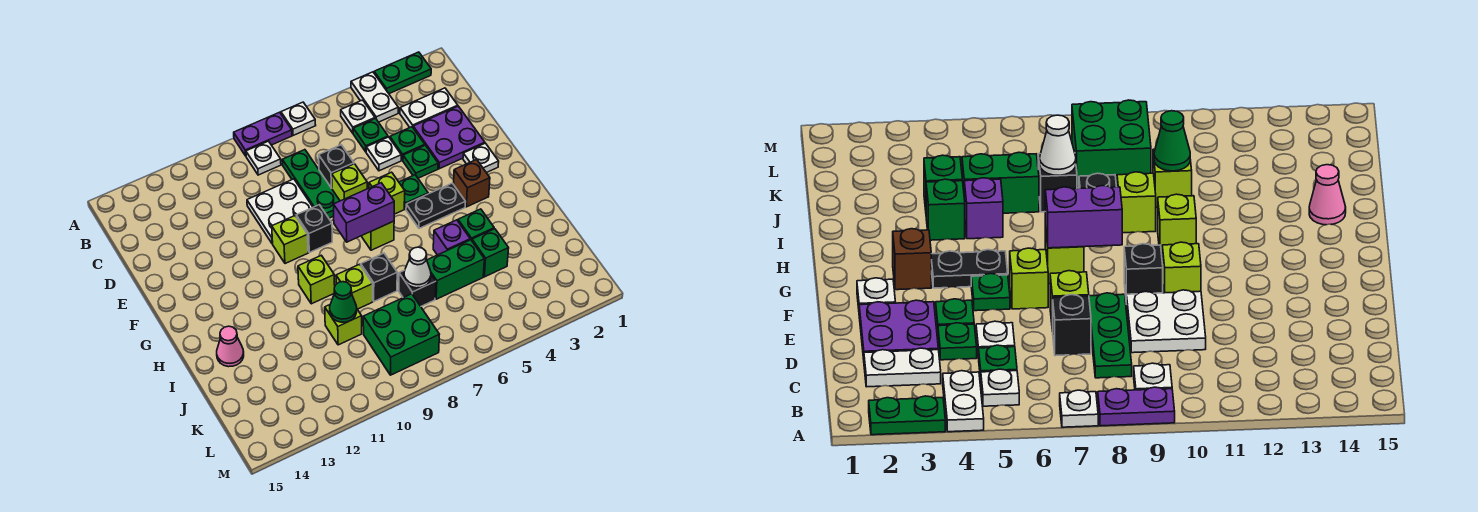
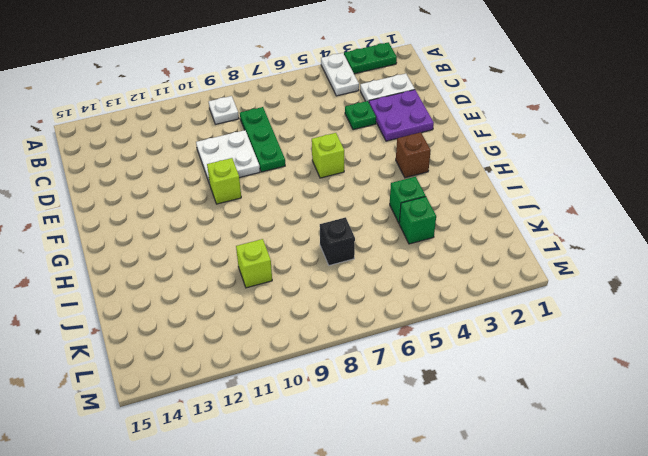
none -> white plate A7 level 1
none -> purple plate A8:A9 level 1
none -> white plate B5 level 1
none -> green plate C5 level 1

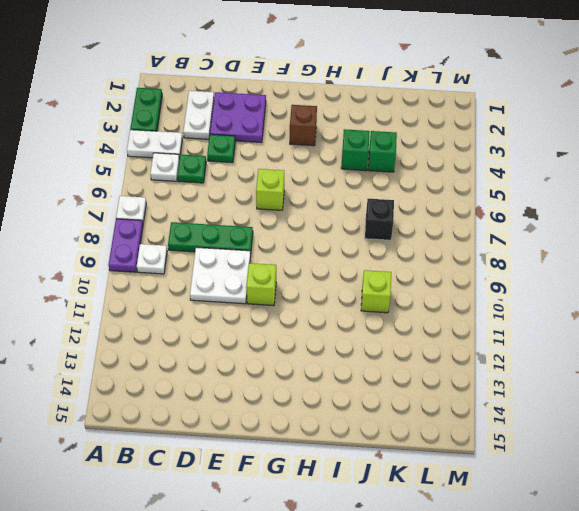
none -> white plate D5 level 1
none -> black brick D7 level 1
none -> green plate E4 level 1
none -> lime brick E7 level 1

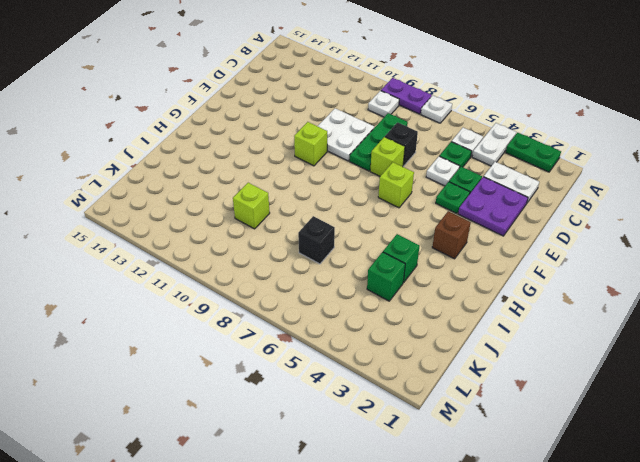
none -> white plate F2 level 1
none -> green plate F5 level 1
none -> black brick F9 level 1
none -> black plate G4:G5 level 1

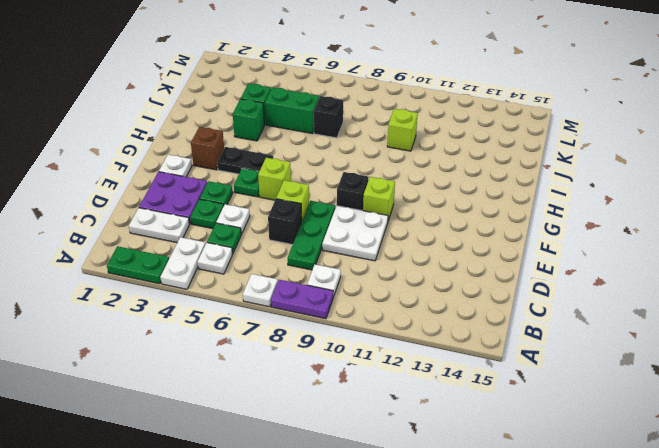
none -> lime brick G7 level 1
none -> lime brick H10 level 1
none -> purple brick I5 level 1
none -> black brick I8 level 1

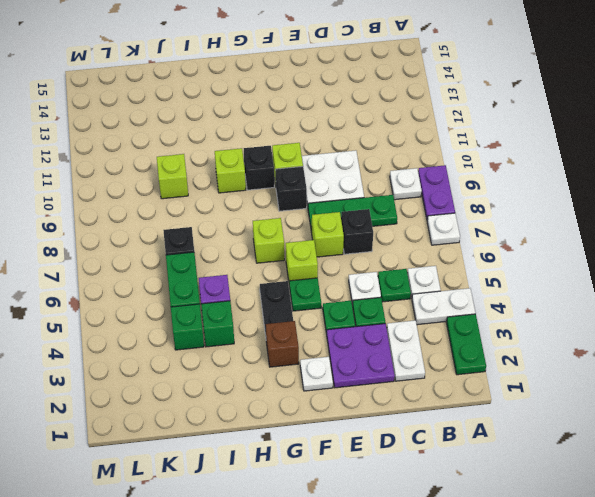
black brick G10 level 1 -> black brick I8 level 1
none -> lime brick I9 level 1
none -> pink cone I14 level 1
none -> green brick K8:L9 level 1
none -> purple brick G7:G8 level 2

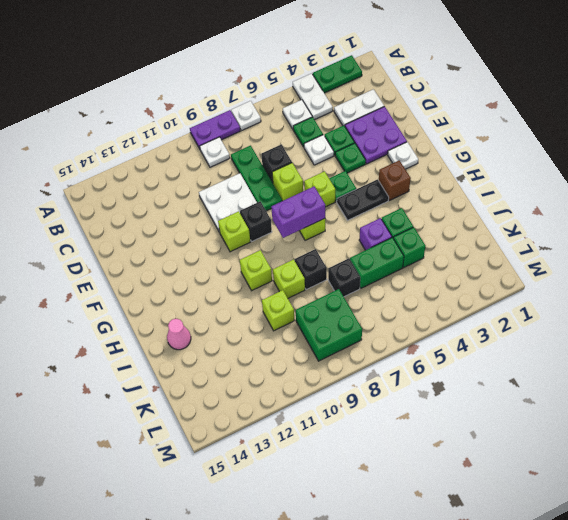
none -> white cone J7 level 2
none -> green cone J10 level 2

